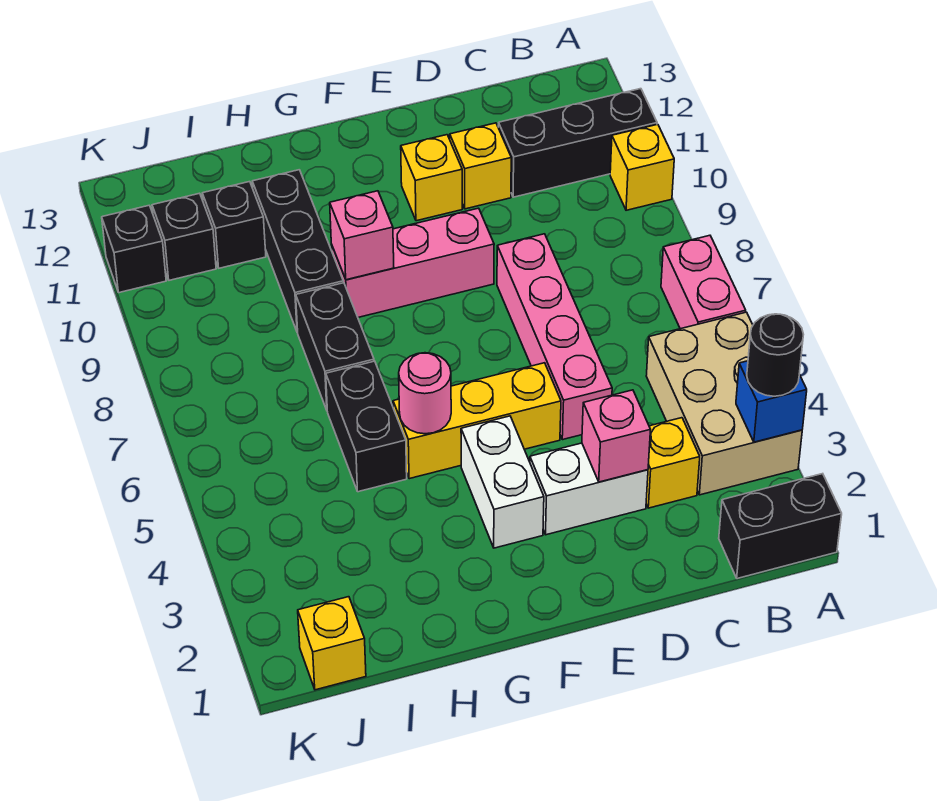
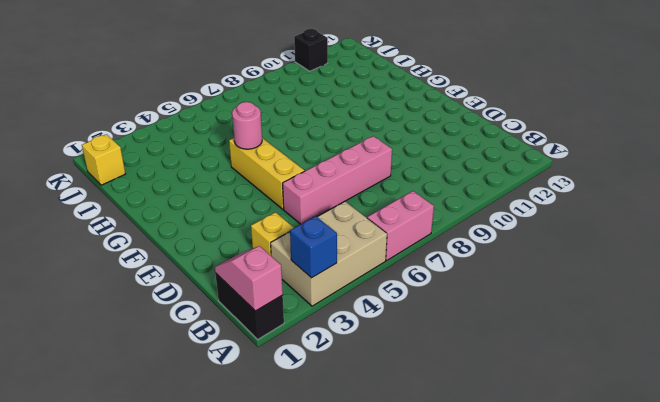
pink slope A1:B1 level 2 top A -> none
none -> yellow brick A10 level 1
none -> black brick A11:C11 level 1
none -> white brick D3:E3 level 1

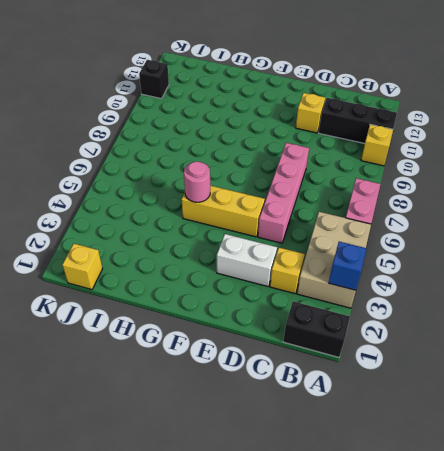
none -> pink brick E9:G9 level 1
none -> yellow brick E11 level 1
none -> white brick F3:F4 level 1

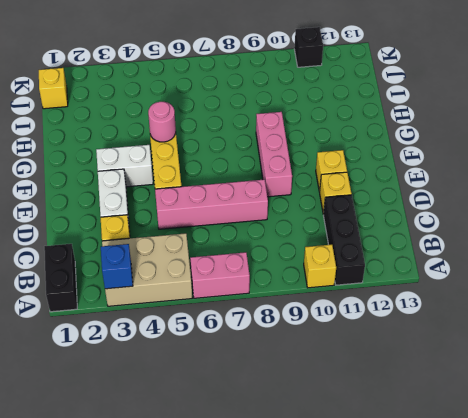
none -> black brick H5:H6 level 1
none -> black brick H7:H8 level 1
none -> black brick H9:H11 level 1

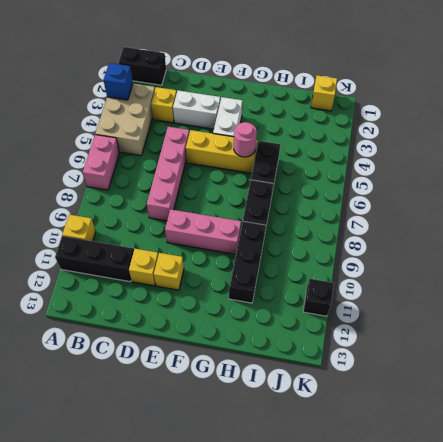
none -> black brick I11 level 1
none -> black brick J11 level 1
none -> pink brick D3 level 2

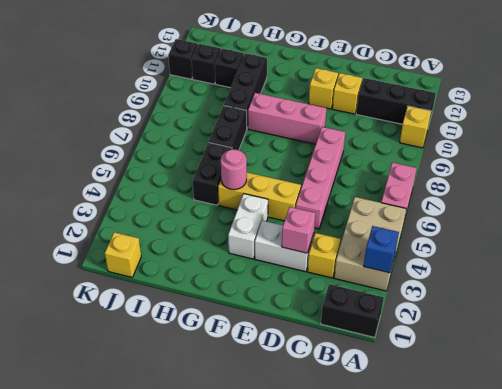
none -> pink brick G9 level 2
none -> black round brick A3 level 3

